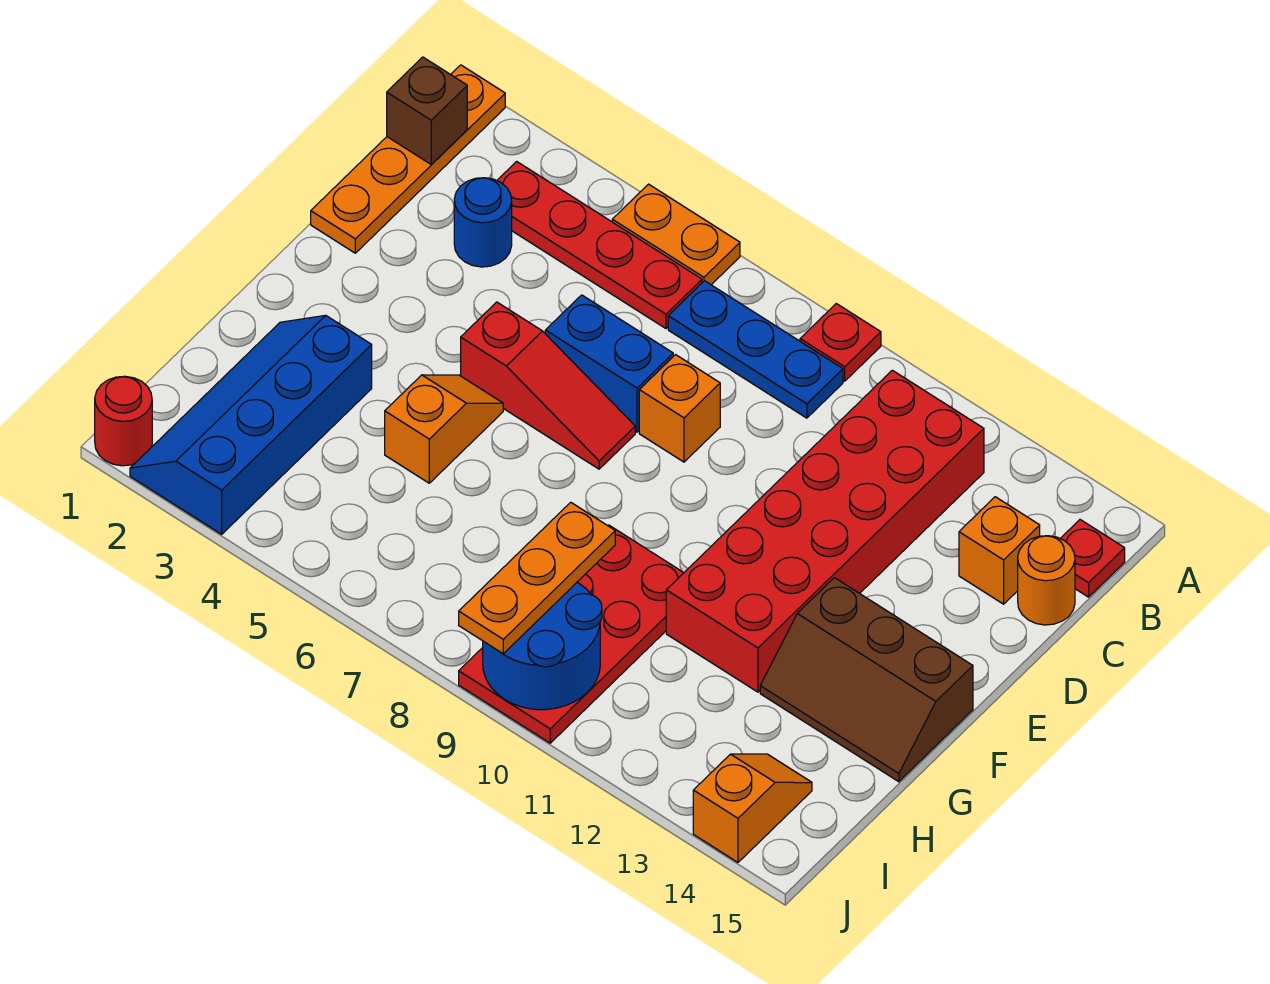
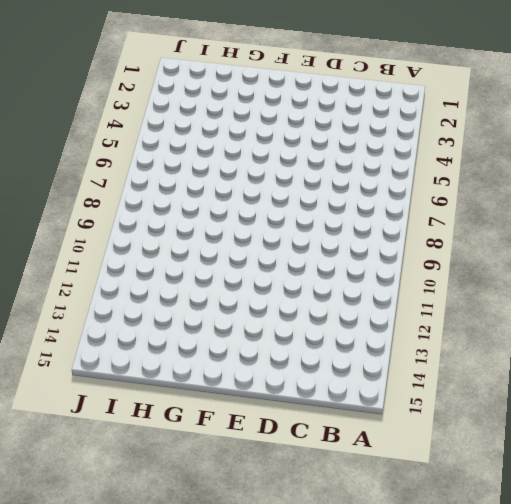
none -> orange plate A1:D1 level 1
none -> orange plate A5:A6 level 1
none -> red plate A9 level 1

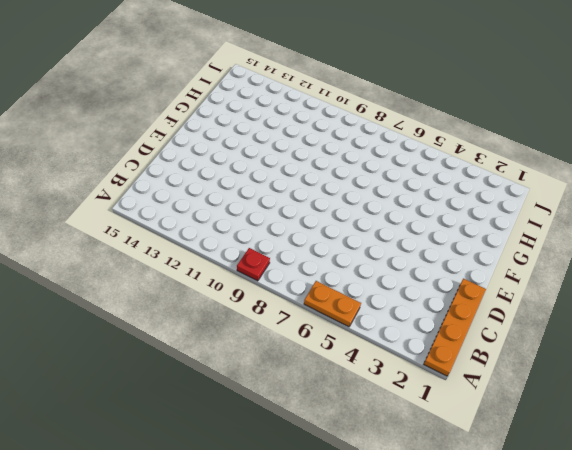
none -> red plate B3:B6 level 1
none -> blue plate B7:B9 level 1
none -> red brick B11:G12 level 1

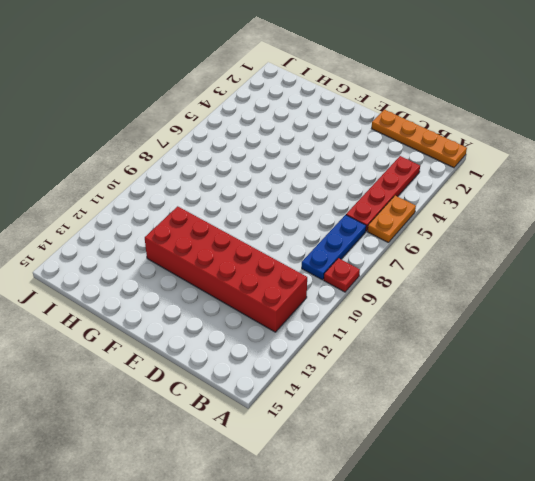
none -> red plate B15 level 1
none -> blue round brick C3 level 1
none -> orange brick C14 level 1

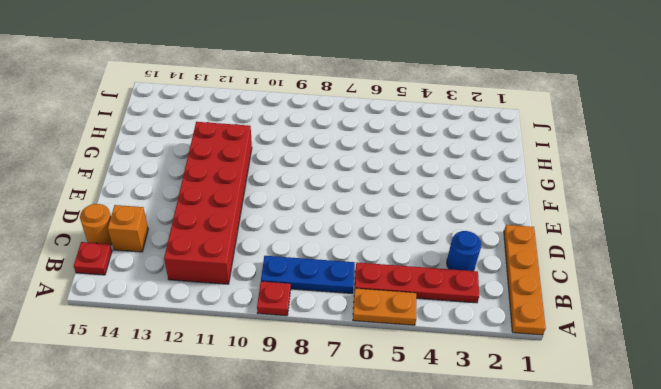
none -> blue brick D6:D7 level 1
none -> orange brick D8 level 1
none -> red slope E5:E7 level 1 top 5

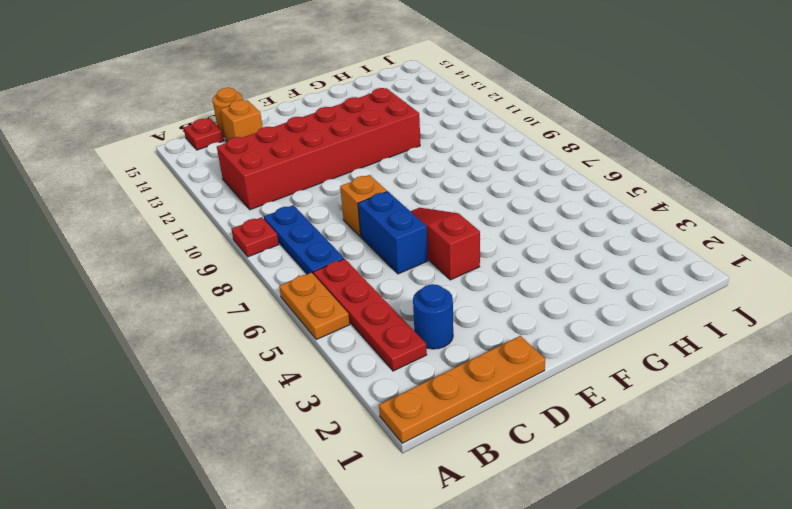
none -> orange slope F5:G5 level 1 top G
none -> brown slope F13:G15 level 1 top F
none -> blue slope G2:J3 level 1 top 3

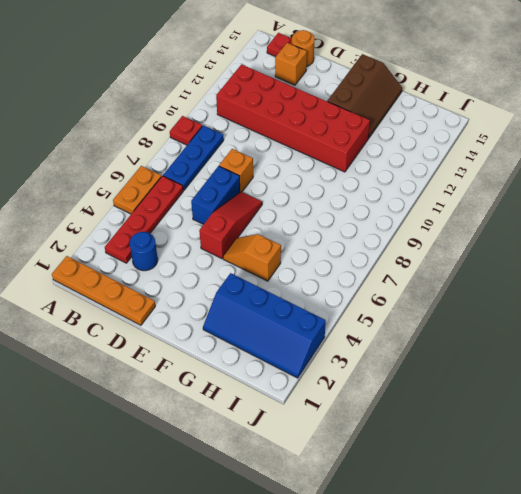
none -> red plate G9:J10 level 1
none -> orange slope I14:J14 level 1 top J
none -> red round brick J1 level 1

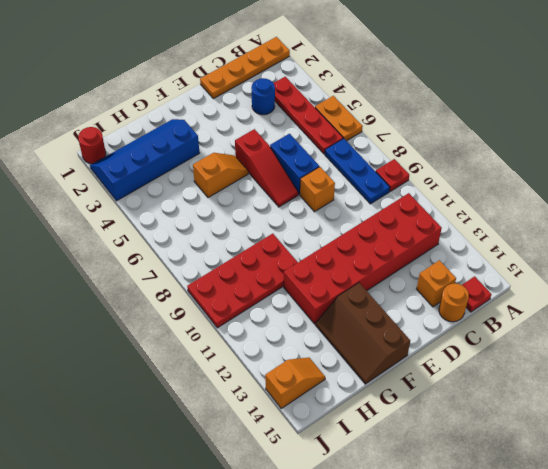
none -> brown brick B1 level 2
none -> blue round brick I9:J10 level 2
none -> orange plate H9:J9 level 3

